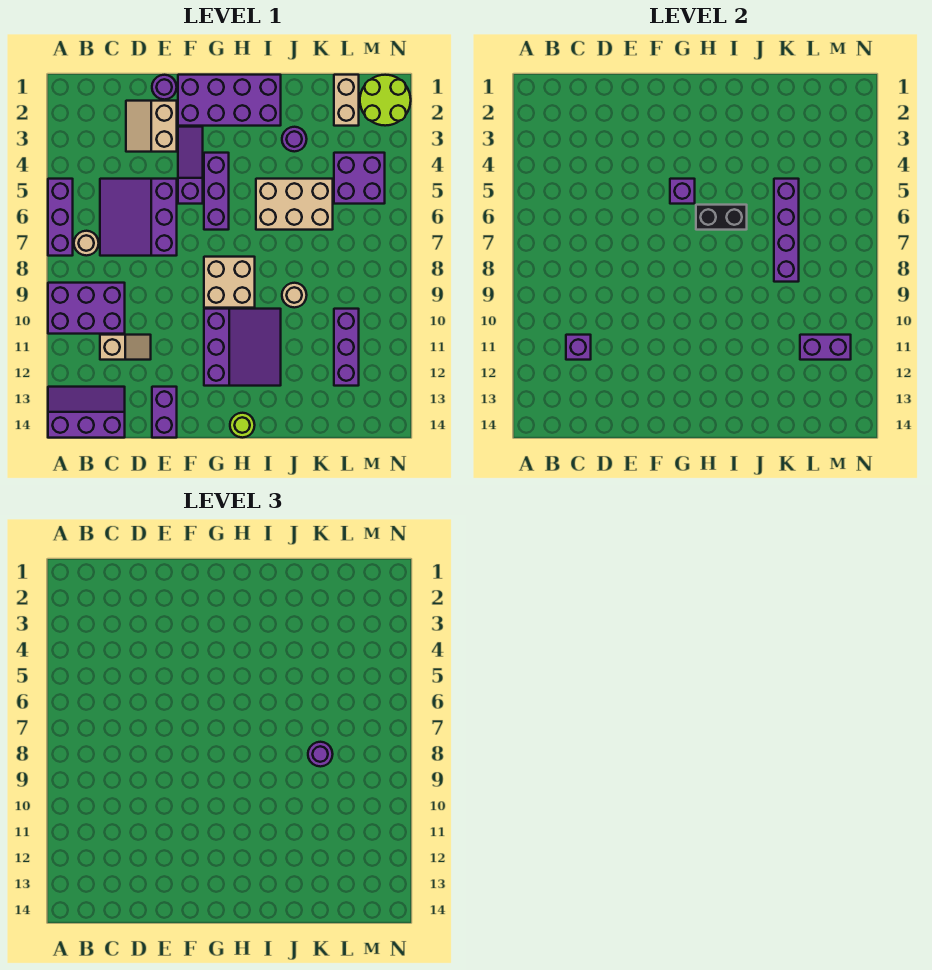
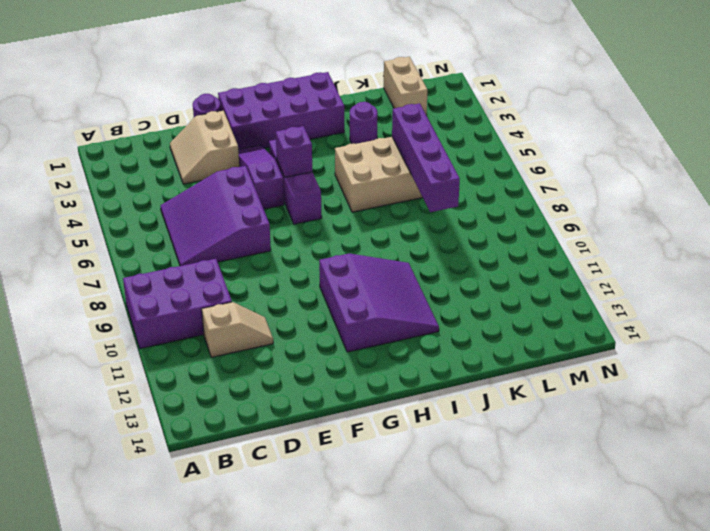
none -> purple brick A5:A7 level 1
none -> purple slope A13:C14 level 1 top 14
none -> tan round brick B7 level 1

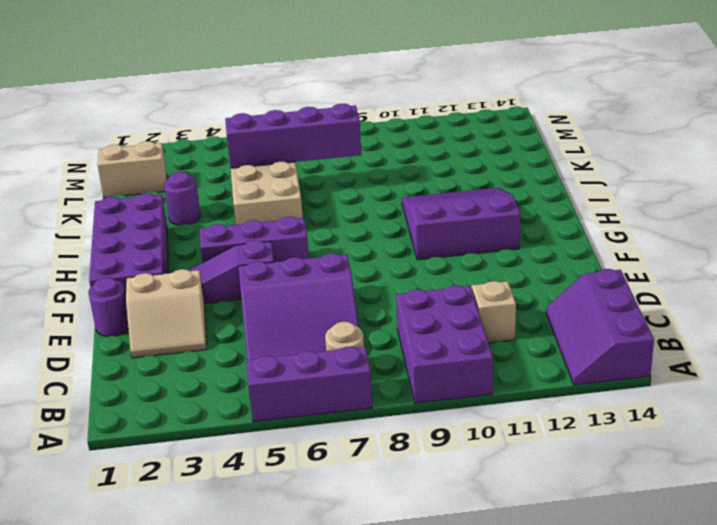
none -> purple brick E13:E14 level 1
none -> tan brick G8:H9 level 1
none -> lime round brick H14 level 1

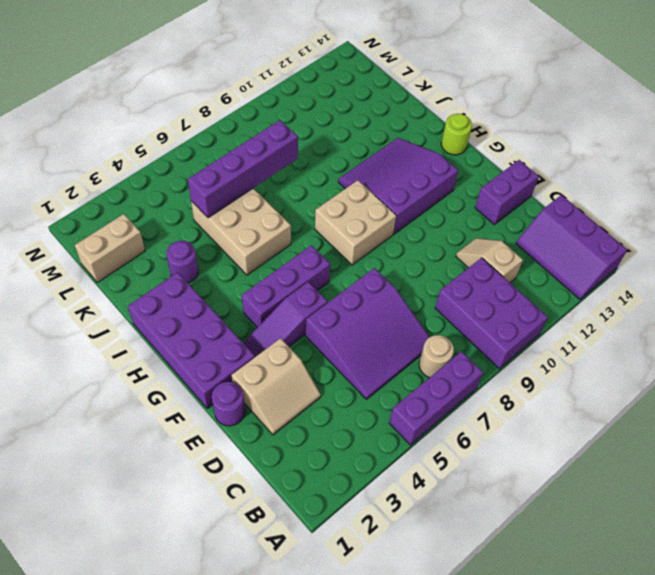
none -> tan round brick J9 level 1
none -> purple brick L4:M5 level 1
none -> purple brick L10:L12 level 1

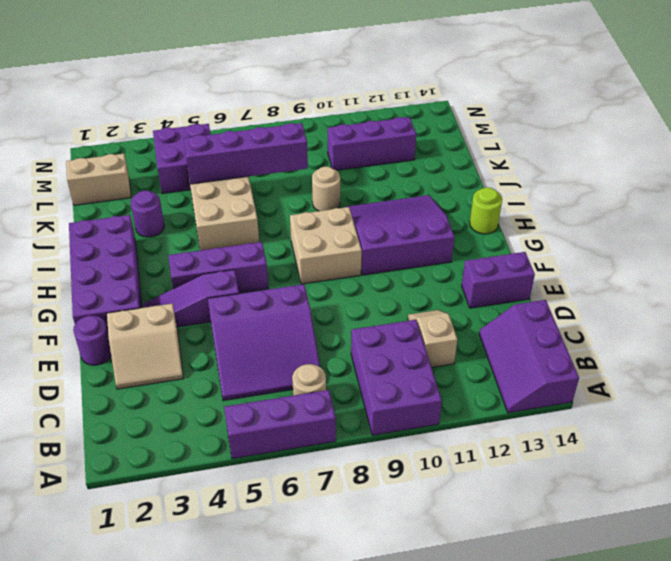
none -> lime round brick M1:N2 level 1
none -> purple brick C11 level 2
none -> purple brick G5 level 2

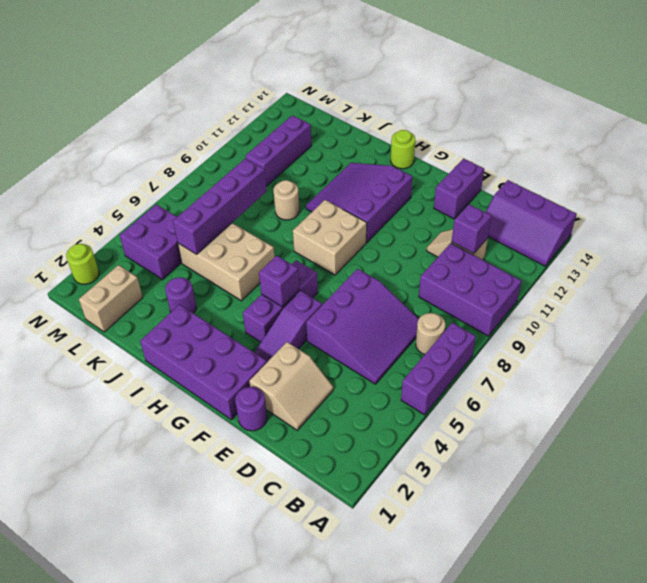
lime round brick N2 level 1 -> lime round brick M1:N2 level 1
none -> black brick H6:I6 level 2
none -> purple brick L11:M11 level 2
none -> purple round brick K8 level 3

